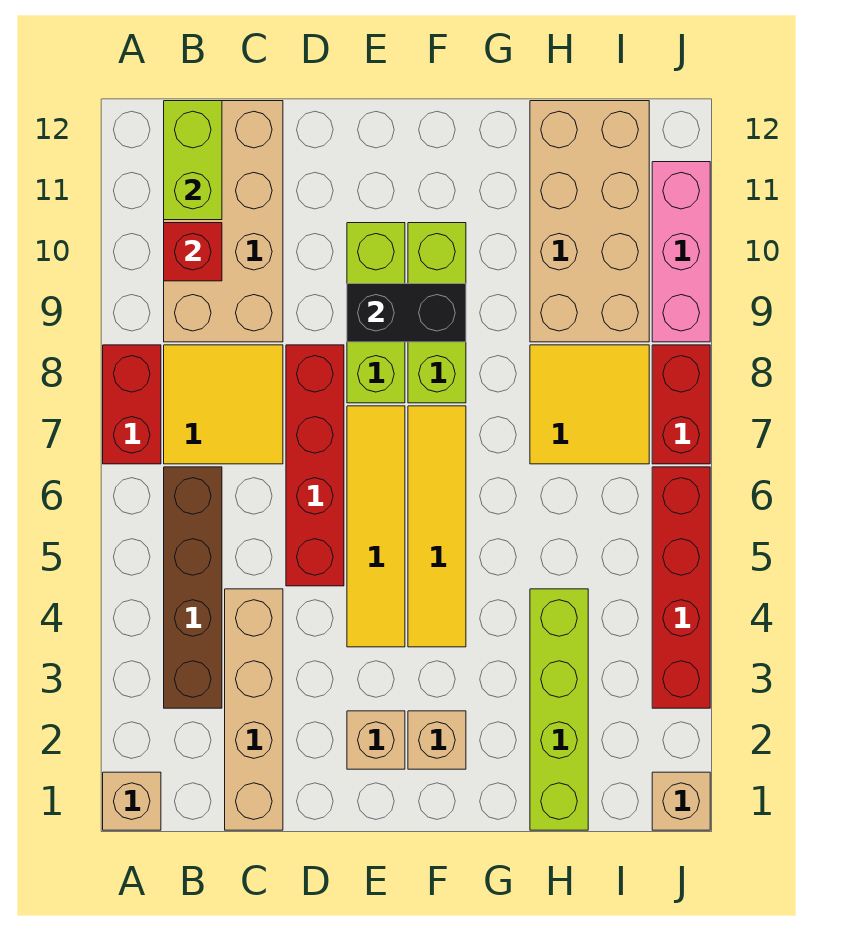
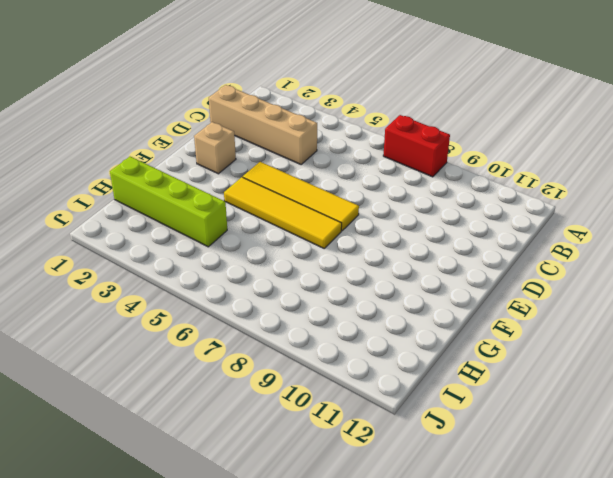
none -> tan brick A1 level 1
none -> brown brick B3:B6 level 1
none -> yellow tile B7:C8 level 1

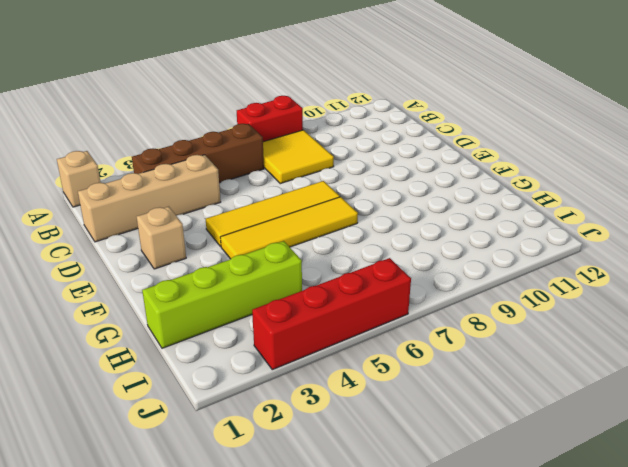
none -> tan brick B9:C12 level 1
none -> red brick D5:D8 level 1
none -> lime brick E8:E10 level 1

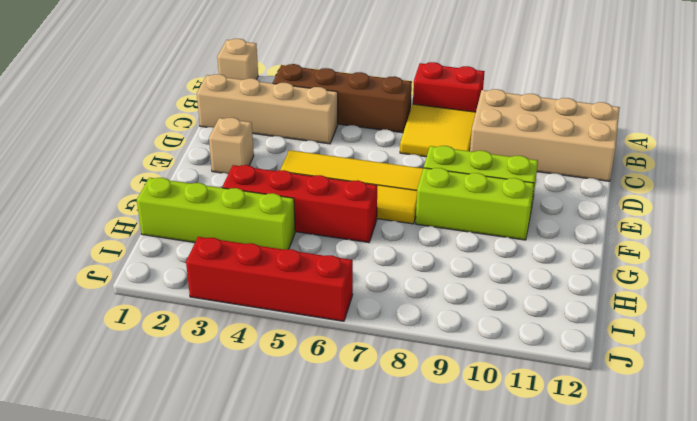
red brick G3:G6 level 1 -> red brick D5:D8 level 1
none -> tan brick F2 level 1
none -> yellow tile H7:I8 level 1
none -> tan brick H9:I12 level 1

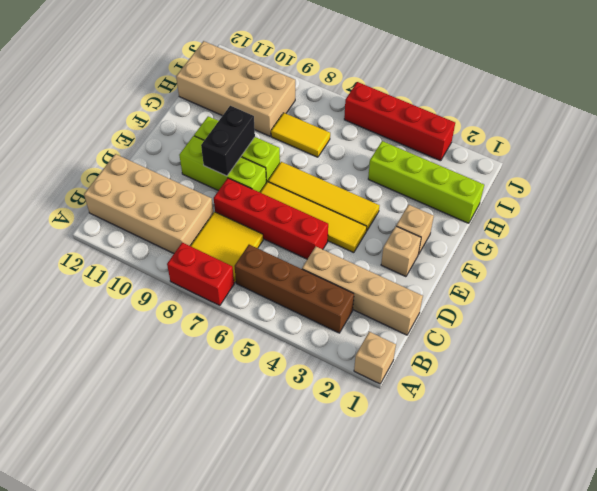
yellow tile H7:H8 level 1 -> yellow tile H7:I8 level 1
none -> tan brick J1 level 1
none -> red brick J7:J8 level 1
none -> pink brick J9:J11 level 1

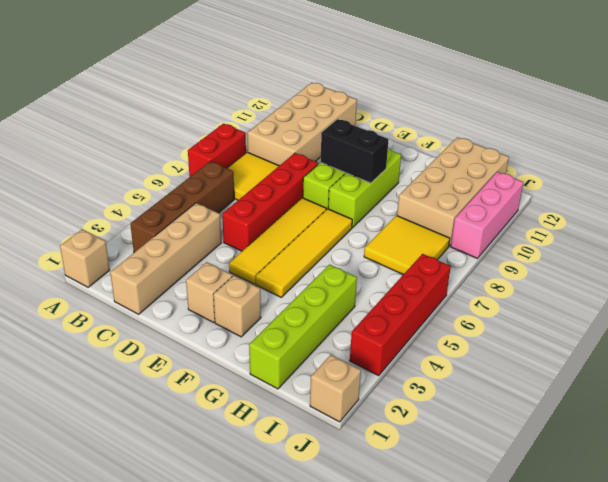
none -> red brick J7:J8 level 1
none -> red brick B10 level 2
none -> lime brick B11:B12 level 2

